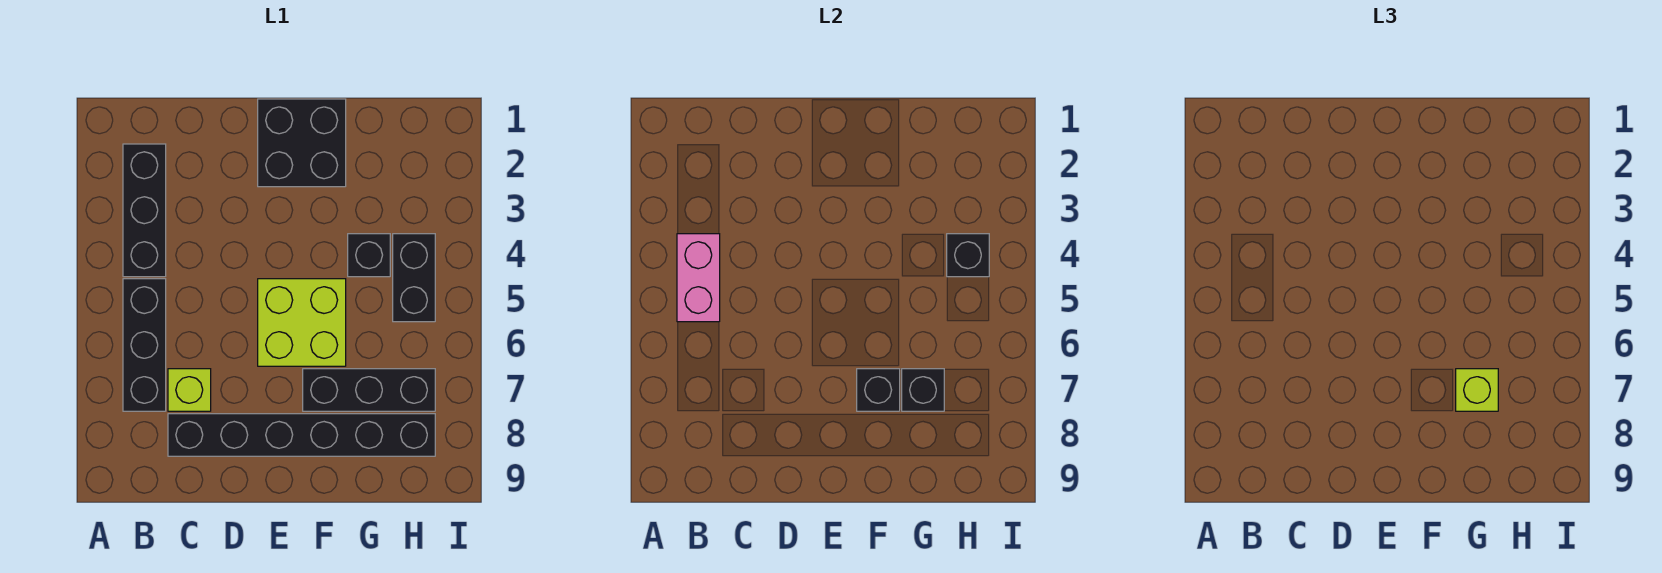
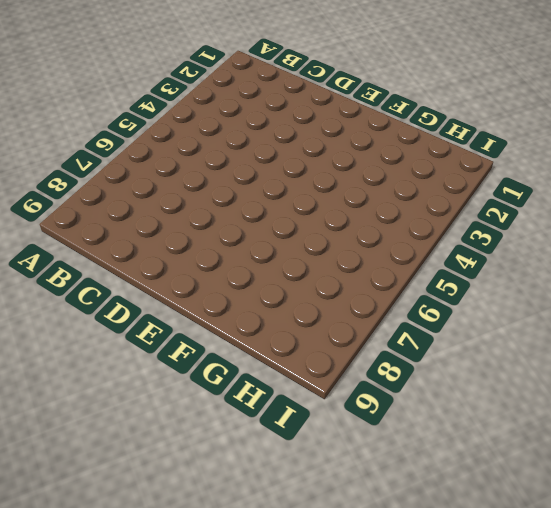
none -> black brick B2:B4 level 1
none -> black brick B5:B7 level 1
none -> lime brick C7 level 1

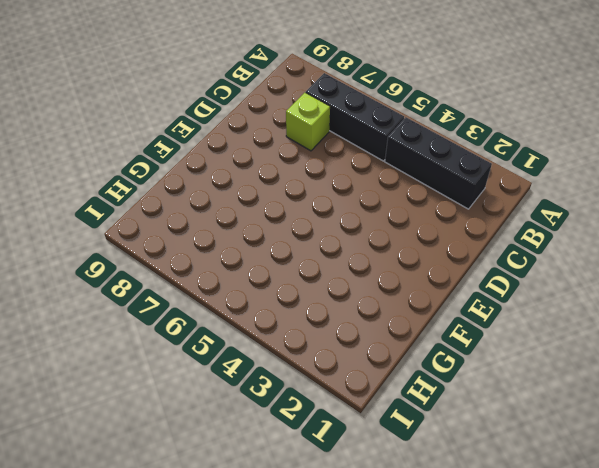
none -> black brick C8:H8 level 1
none -> black brick E1:F2 level 1
none -> lime brick E5:F6 level 1

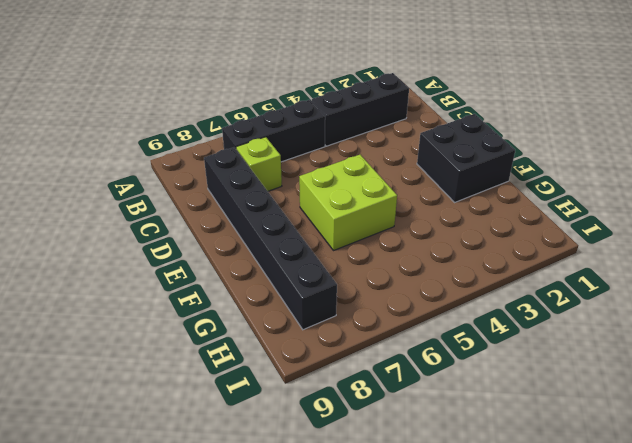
none -> black brick F7:H7 level 1
none -> black brick G4 level 1
none -> black brick H4:H5 level 1

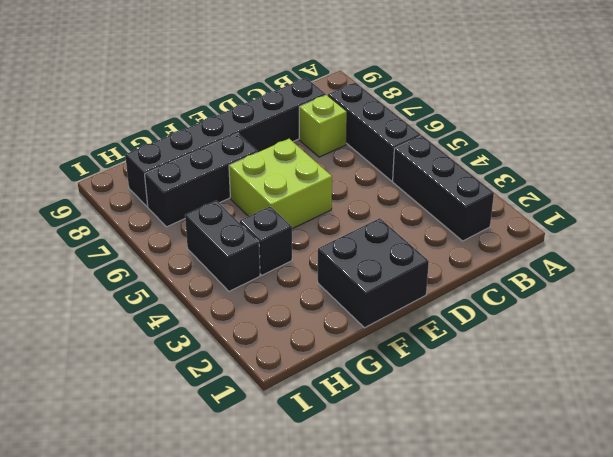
none -> pink brick B4:B5 level 2
none -> black brick F7 level 2
none -> black brick G7 level 2

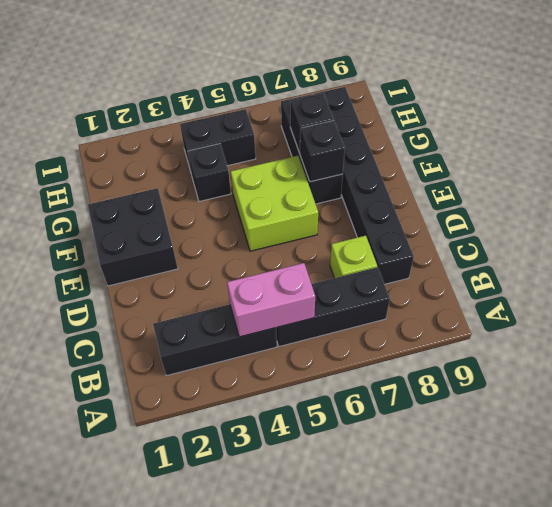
none -> black brick H4 level 2
none -> lime brick G7 level 3

